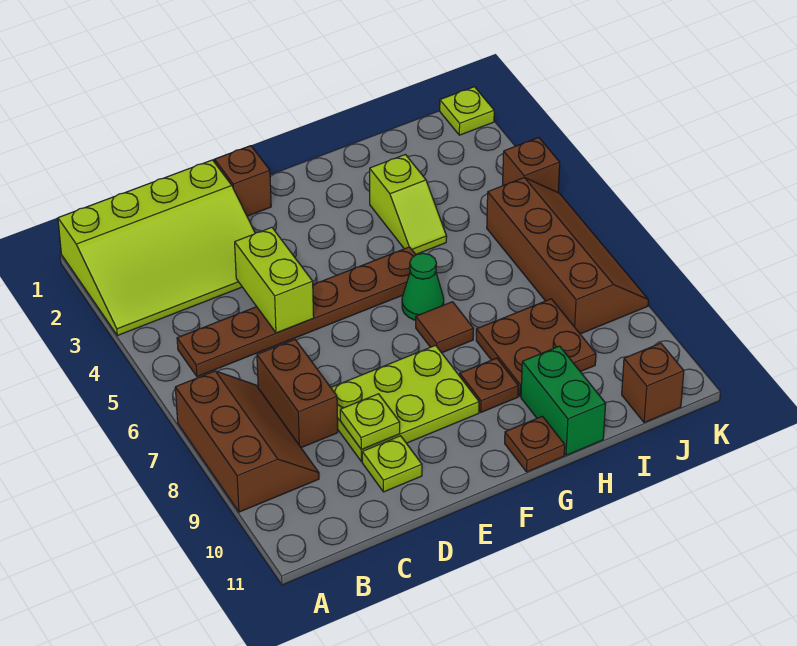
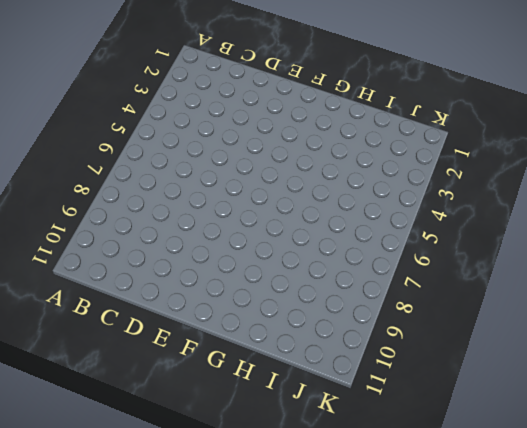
none -> lime slope A1:D3 level 1 top 1
none -> brown slope A7:B9 level 1 top A
none -> brown plate B5:G5 level 1

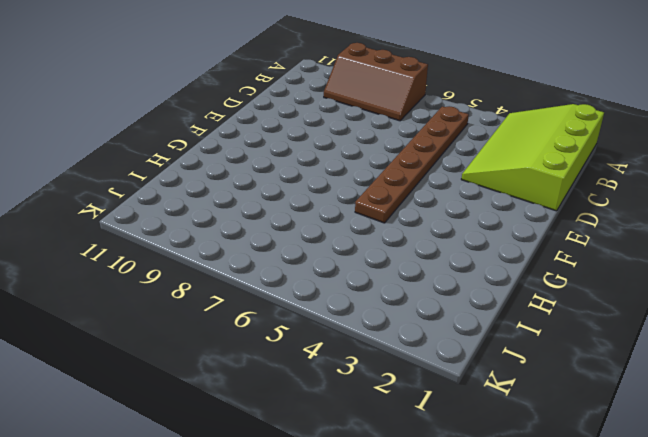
none -> brown brick C7:C8 level 1
none -> lime plate D8:F9 level 1
none -> lime plate D10 level 1

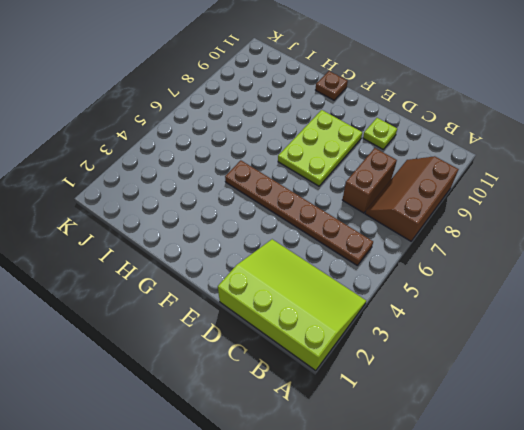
lime plate E7:F9 level 1 -> lime plate D8:F9 level 1
none -> brown brick E1 level 1
none -> green cone G6 level 1
none -> brown tile G7 level 1

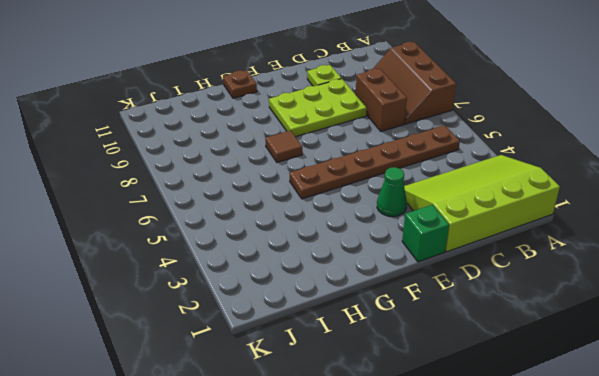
green brick E1 level 1 -> brown brick E1 level 1
green cone E3 level 1 -> green cone G6 level 1
none -> brown plate G9 level 1
none -> lime slope H3:H4 level 1 top 3
none -> brown plate H8:I9 level 1

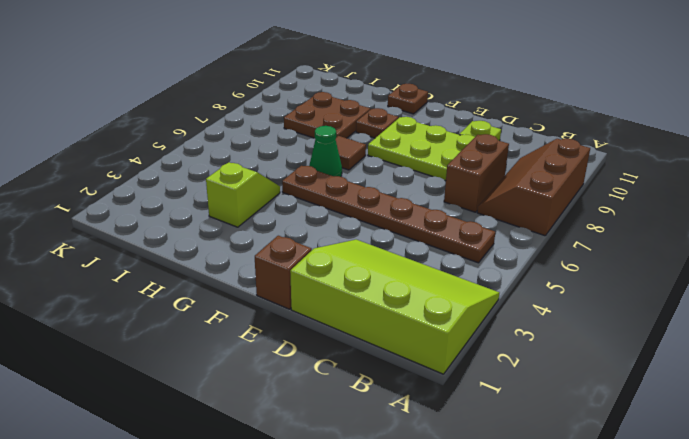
none -> green brick H10:H11 level 1
none -> brown slope J5:K8 level 1 top J
none -> brown brick J11 level 1

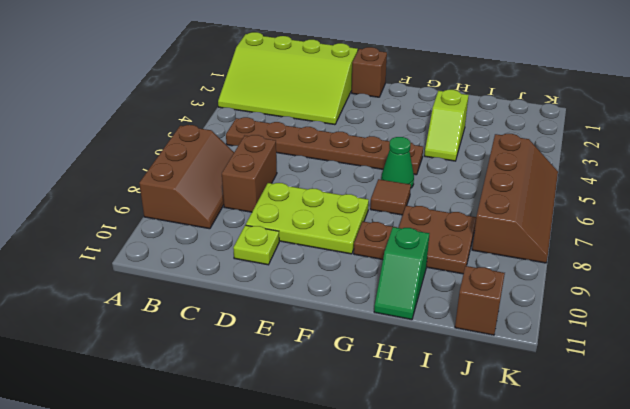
green slope H10:H11 level 1 top 10 -> green brick H10:H11 level 1
none -> brown plate G11 level 1
none -> lime plate K1 level 1
none -> brown brick K4 level 1

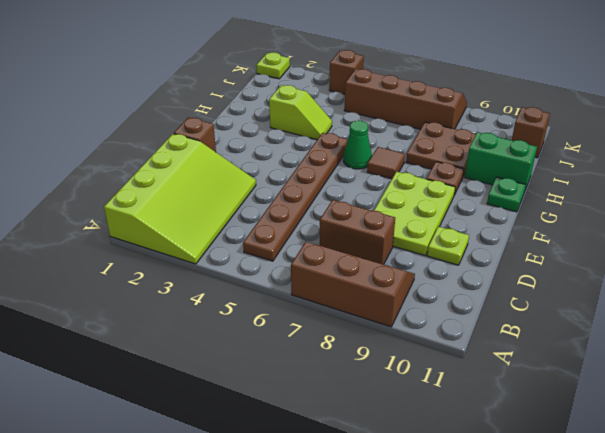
green plate G11 level 1 -> brown plate G11 level 1
none -> lime brick D4:D5 level 2
none -> lime plate D9 level 2

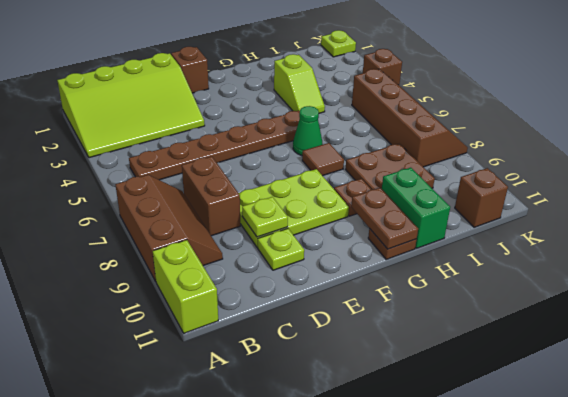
lime brick A10:A11 level 1 -> lime brick D4:D5 level 2
brown plate G10:G11 level 2 -> none

